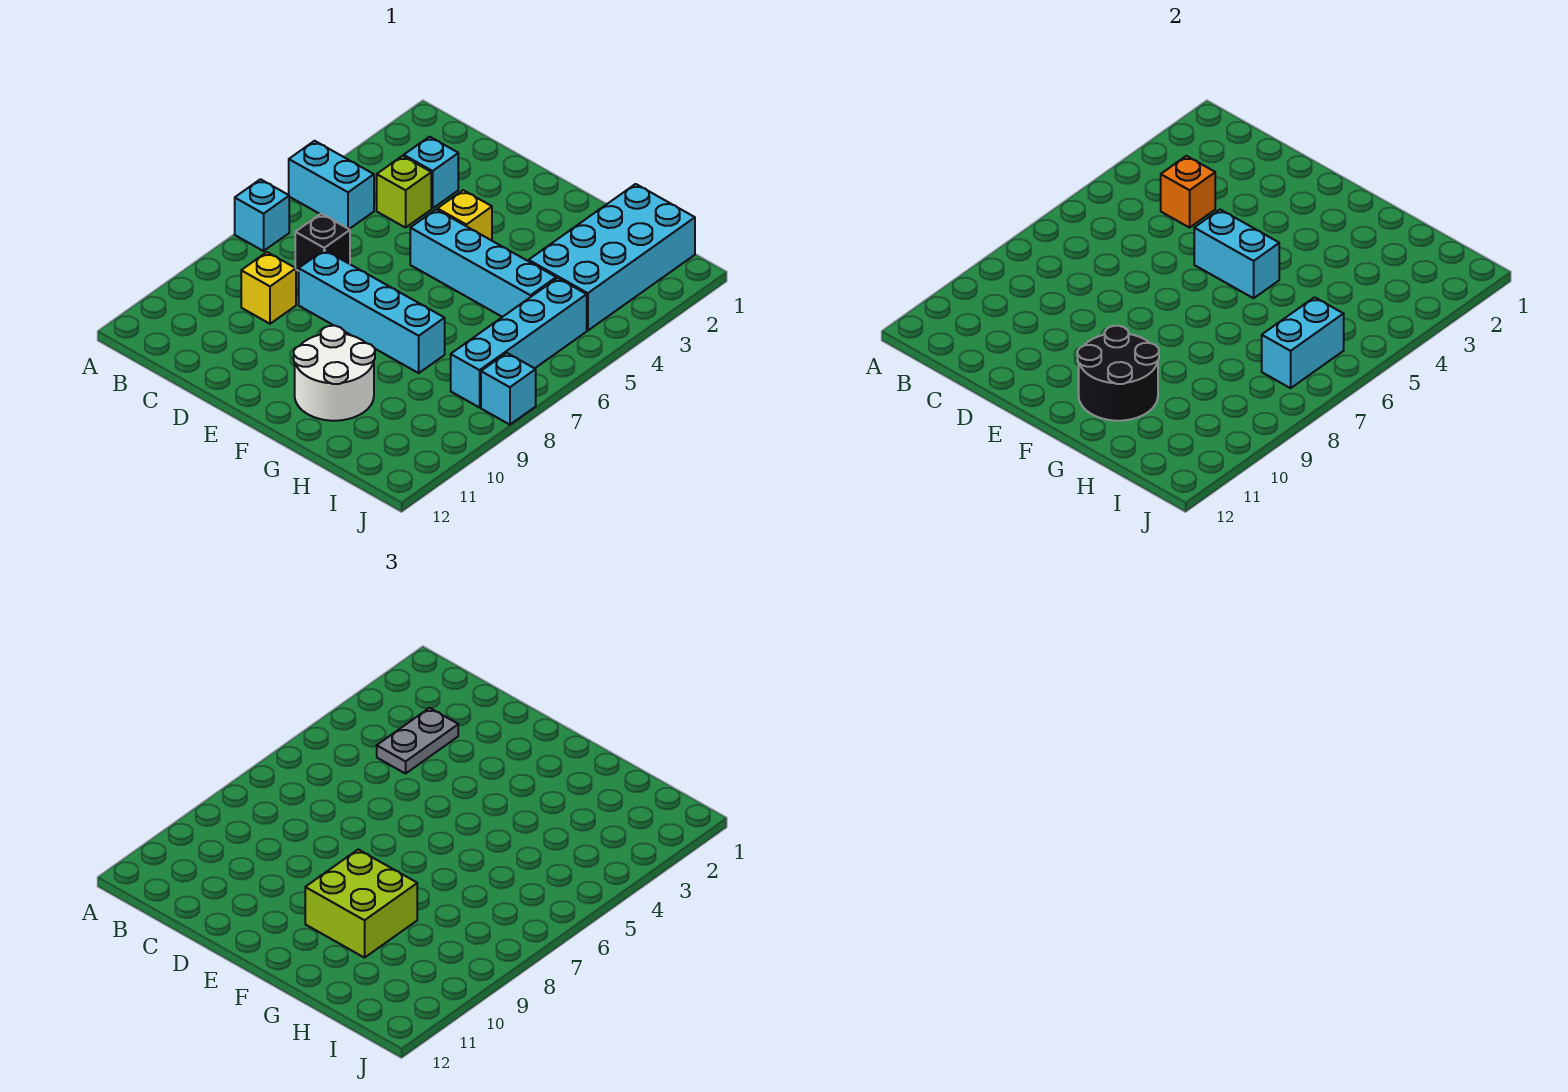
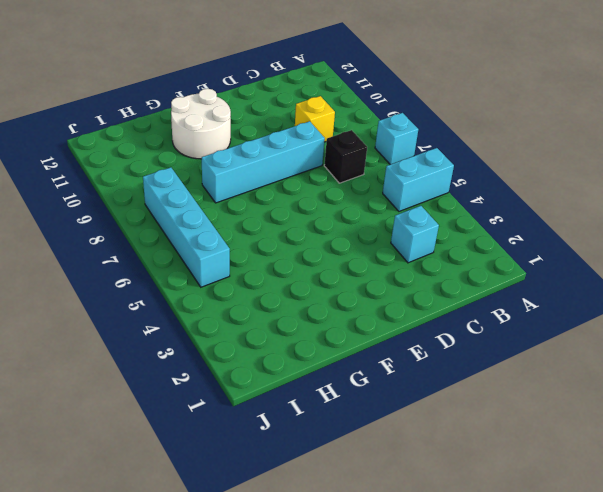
none -> lime brick C4 level 1
none -> yellow brick E4 level 1
none -> cyan brick E5:H5 level 1

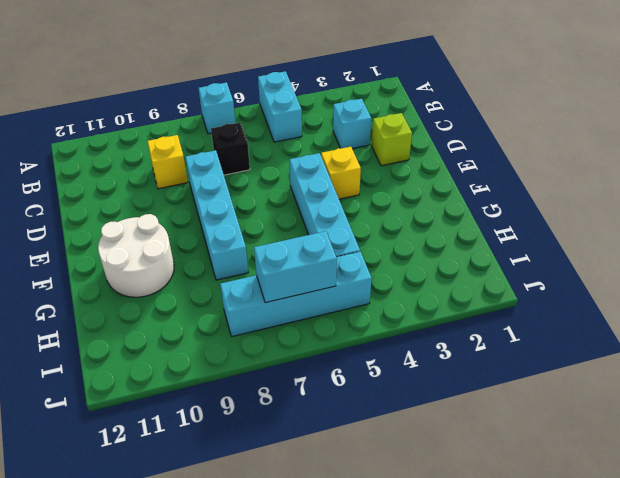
lime brick D2 level 1 -> lime brick C4 level 1
none -> cyan brick H1:I4 level 1
none -> cyan brick J8 level 1
none -> orange brick C4 level 2

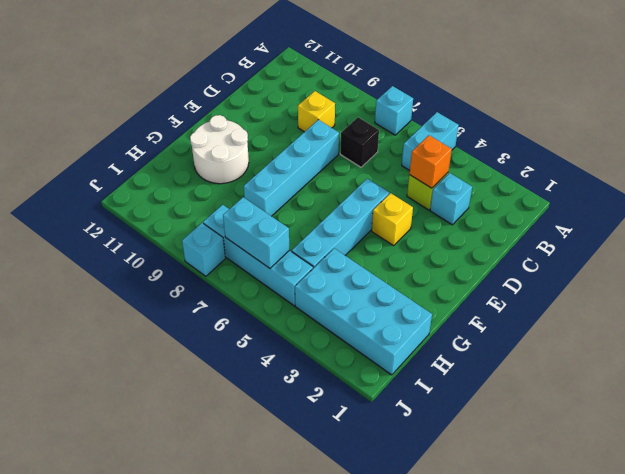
none -> cyan brick E5:F5 level 2
none -> black round brick F10:G11 level 2
none -> grey plate C3:C4 level 3

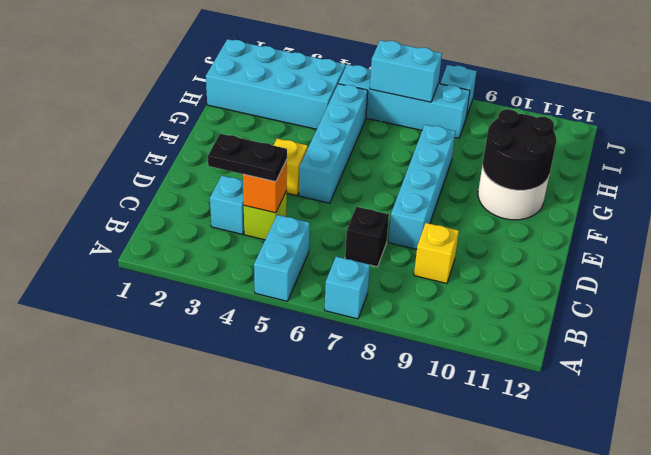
black plate C3:C4 level 3 -> grey plate C3:C4 level 3
none -> cyan brick E5:F5 level 2
none -> lime brick F9:G10 level 3

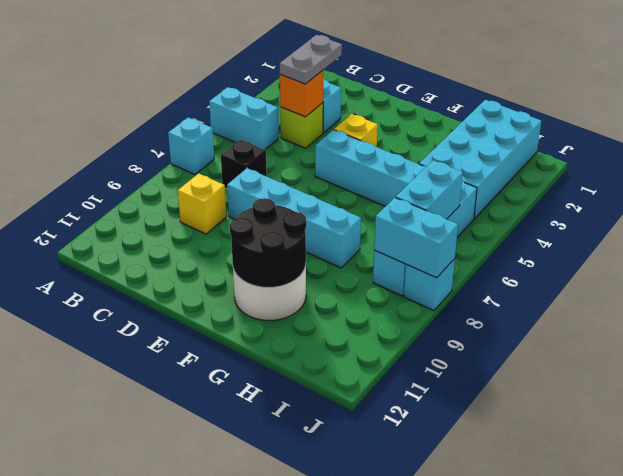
cyan brick I8:J8 level 2 -> cyan brick E5:F5 level 2
none -> lime brick F9:G10 level 3

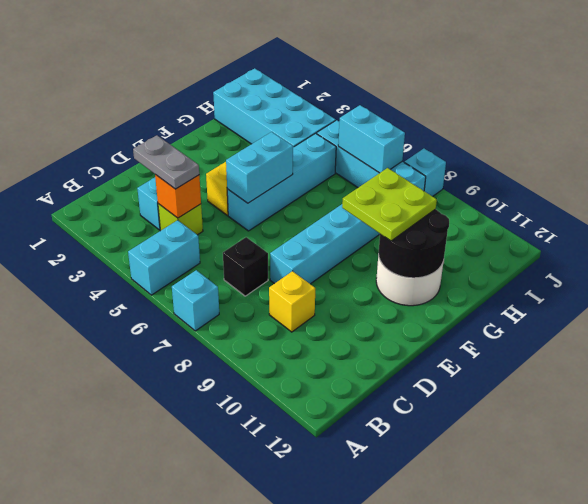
lime plate F9:G10 level 3 -> lime brick F9:G10 level 3

